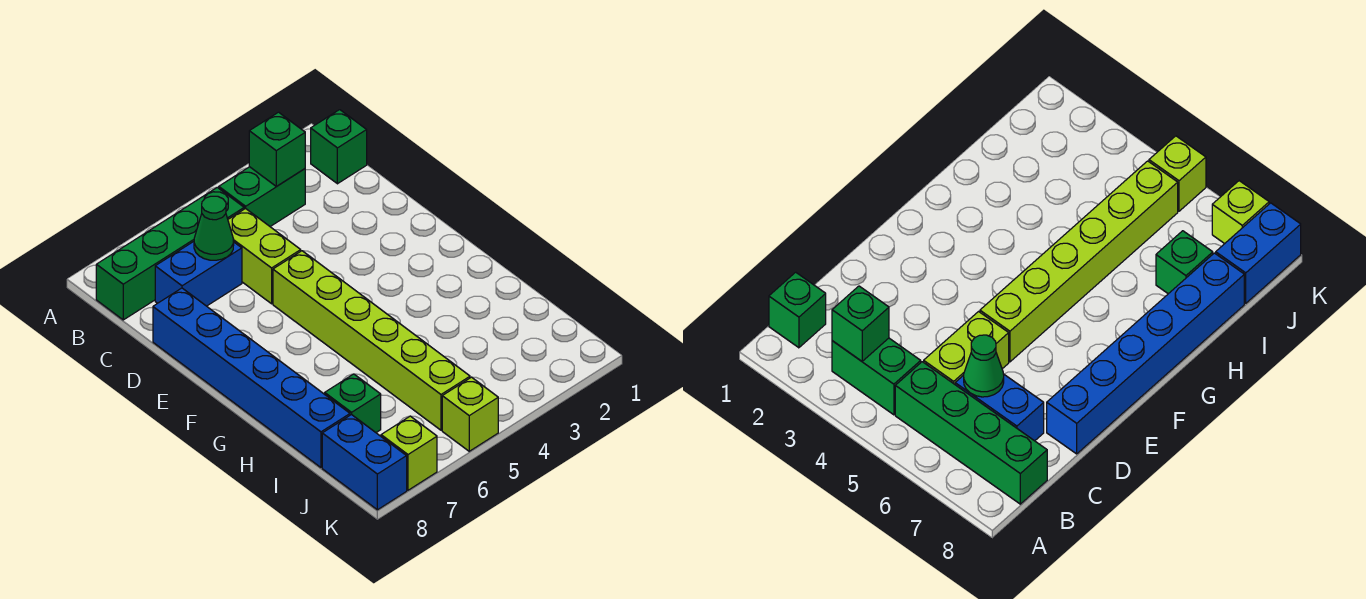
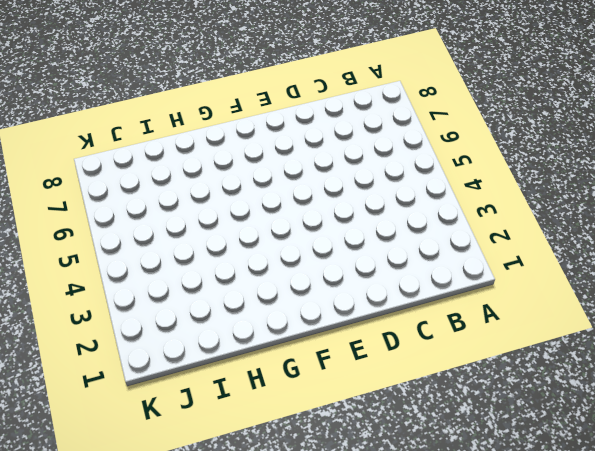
none -> green brick B1 level 1
none -> green brick B3:B4 level 1
none -> green brick B5:B8 level 1

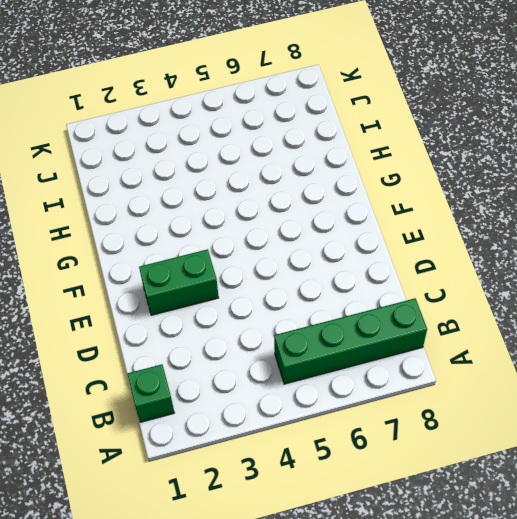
green brick E2:E3 level 1 -> green brick B3:B4 level 1
none -> lime brick C5:D5 level 1
none -> blue brick C6:C7 level 1
none -> blue brick D8:I8 level 1

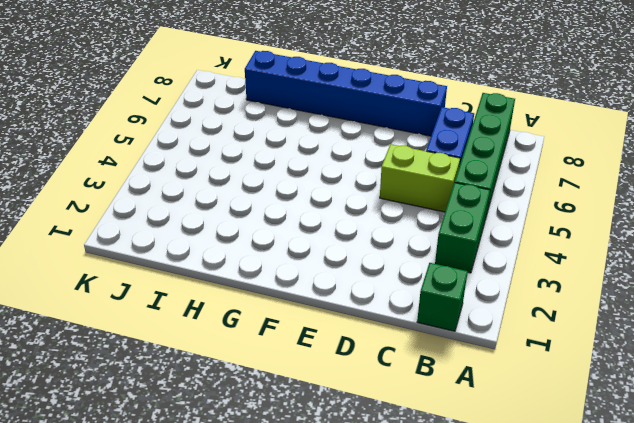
none -> lime brick E5:J5 level 1
none -> green brick I7 level 1
none -> blue brick J8:K8 level 1

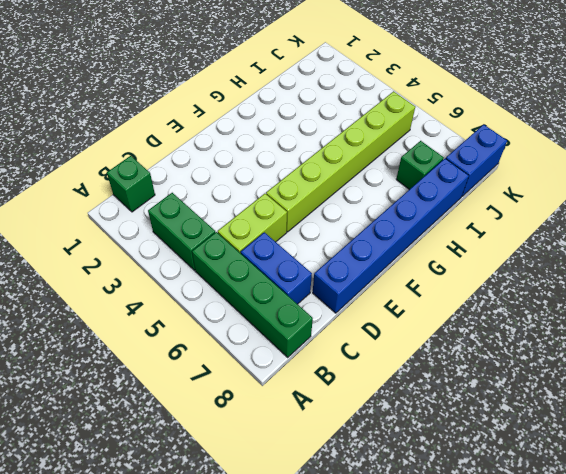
none -> lime brick K5 level 1
none -> lime brick K7 level 1
none -> green brick B3 level 2

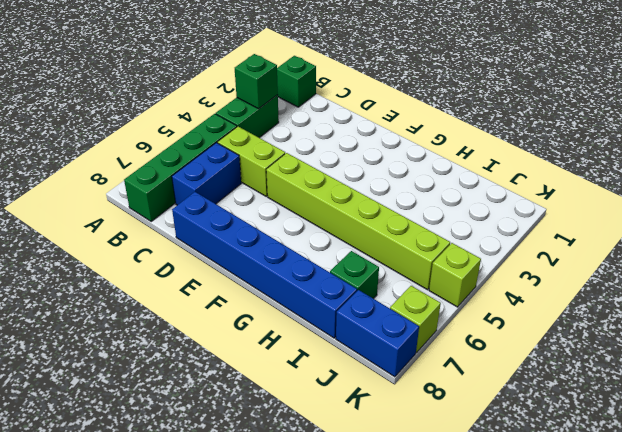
none -> green cone C6 level 2

